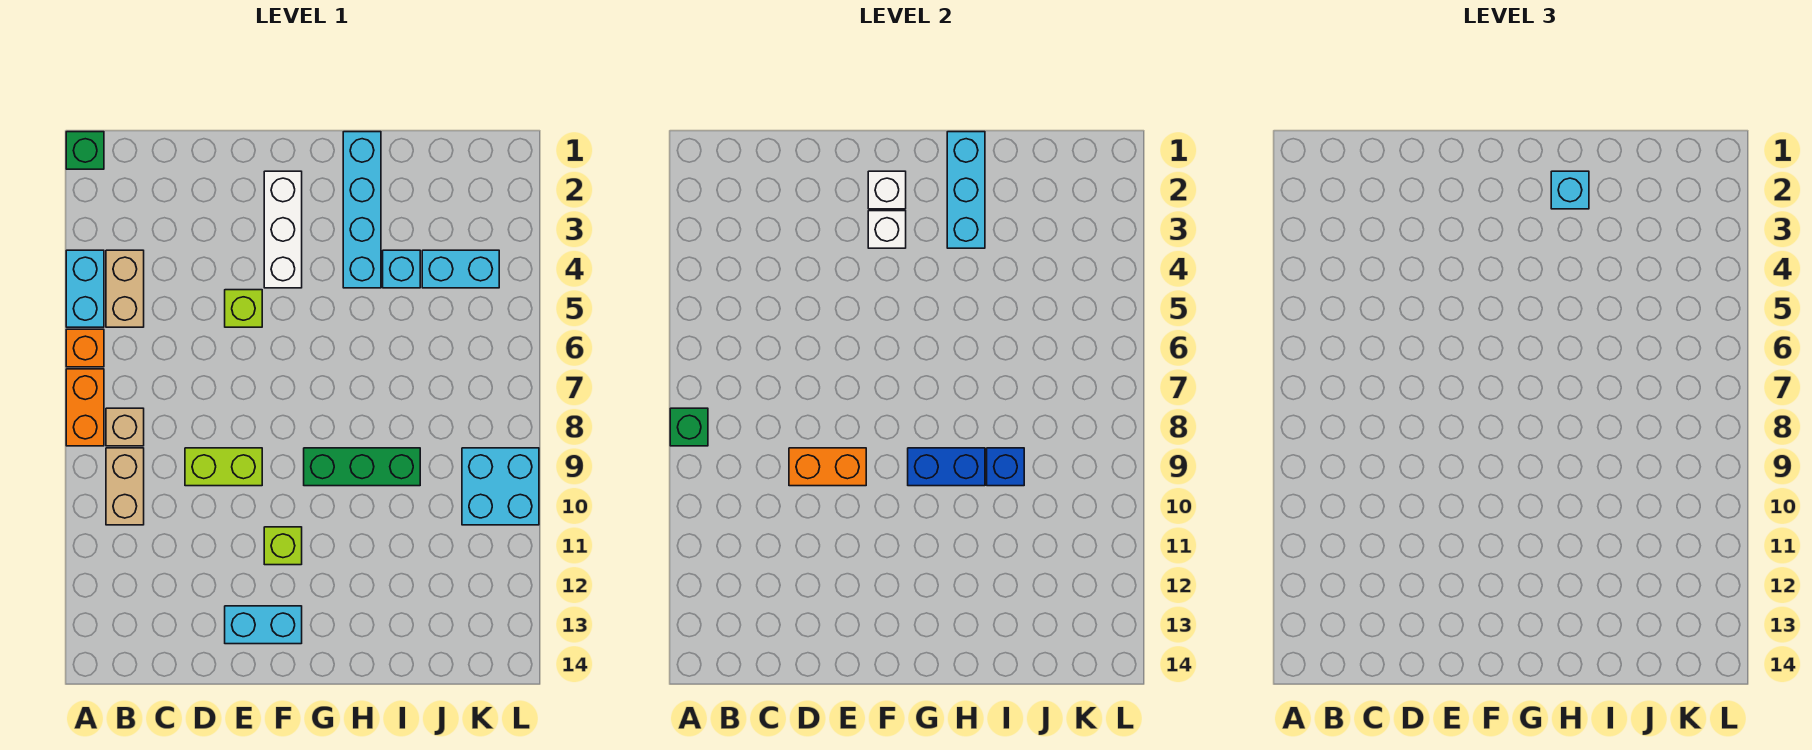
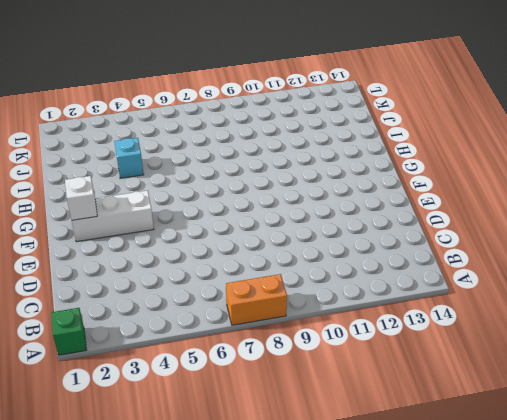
none -> cyan brick A4:A5 level 1
none -> orange brick A6 level 1
none -> tan brick B4:B5 level 1

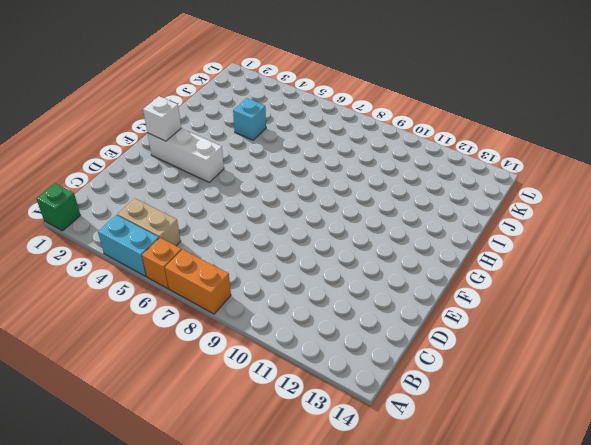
none -> tan brick B8 level 1
none -> tan brick B9:B10 level 1
none -> lime brick D9:E9 level 1

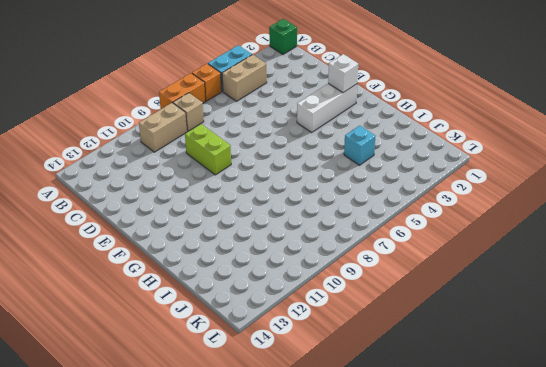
none -> lime brick E5 level 1
none -> cyan brick E13:F13 level 1
none -> lime brick F11 level 1

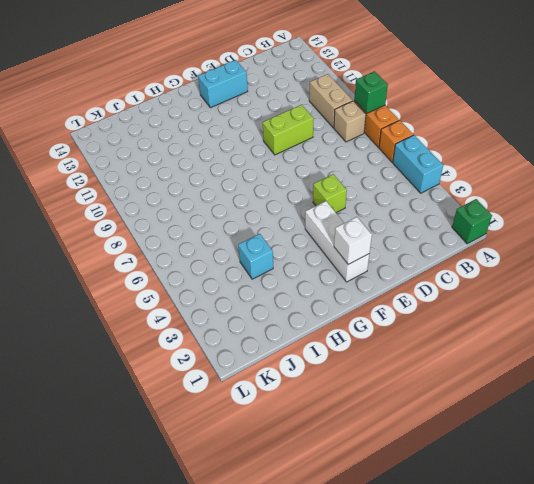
none -> tan brick B4:B5 level 1
none -> lime brick F11 level 1
none -> green brick G9:I9 level 1

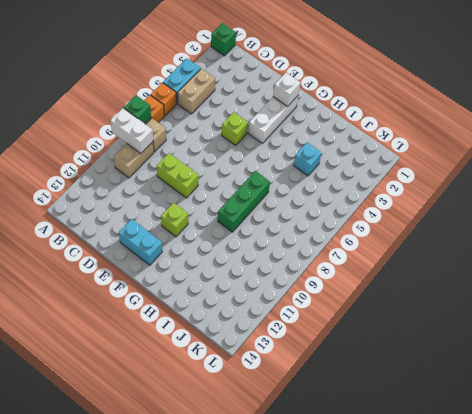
white brick A9:B9 level 2 -> none
green brick H7:H9 level 1 -> green brick G9:I9 level 1
none -> cyan brick H1:H4 level 1
none -> cyan brick J4:K4 level 1
none -> cyan brick K9:L10 level 1

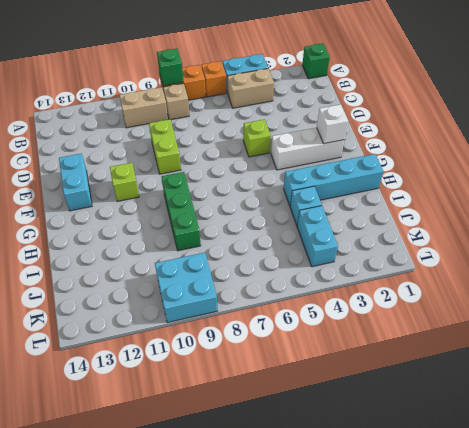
none -> orange brick D9:E9 level 2
none -> white brick F3 level 2
none -> blue brick G9:H9 level 2

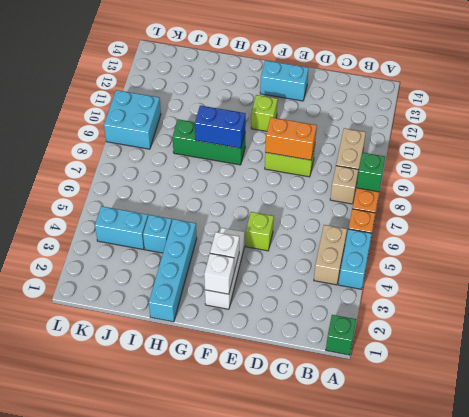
none -> cyan brick H1:H3 level 2
none -> blue brick I9 level 2
none -> cyan brick H2 level 3

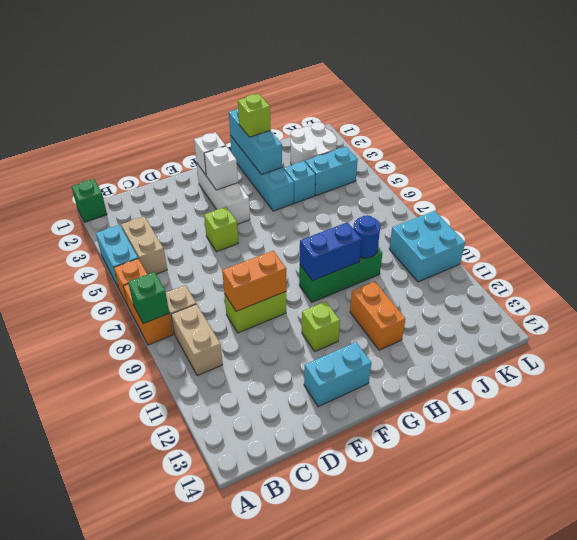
lime brick H2 level 3 -> cyan brick H2 level 3
orange brick H11:H12 level 1 -> none
blue round brick I9 level 2 -> blue brick I9 level 2
white round brick J2:K3 level 1 -> none

